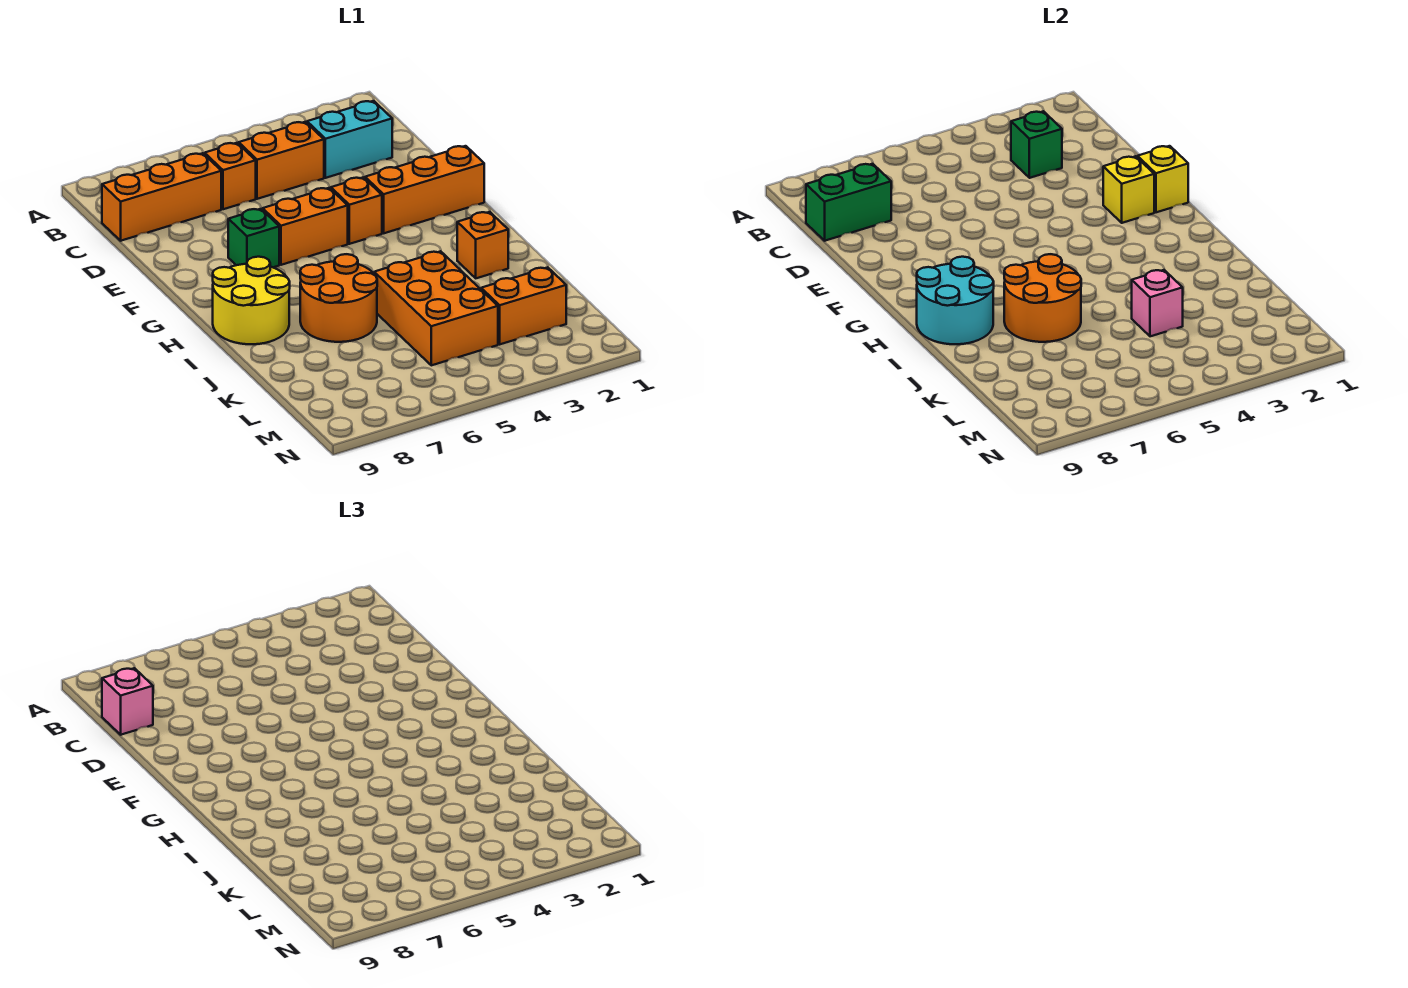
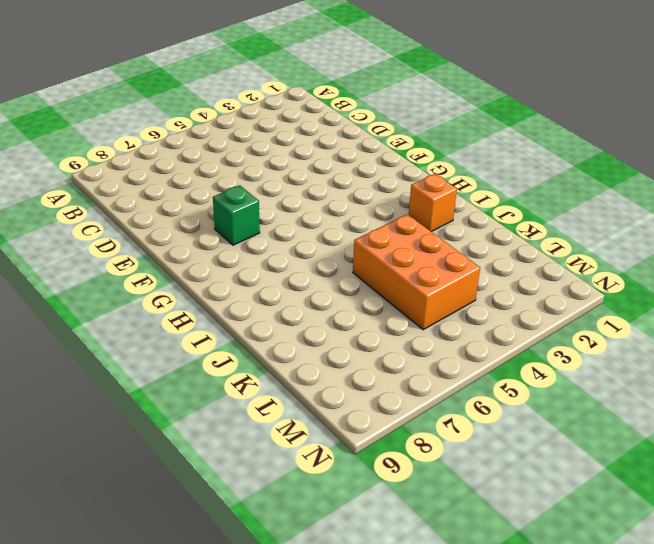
none -> cyan brick C2:C3 level 1
none -> orange brick C4:C5 level 1
none -> orange brick C6 level 1

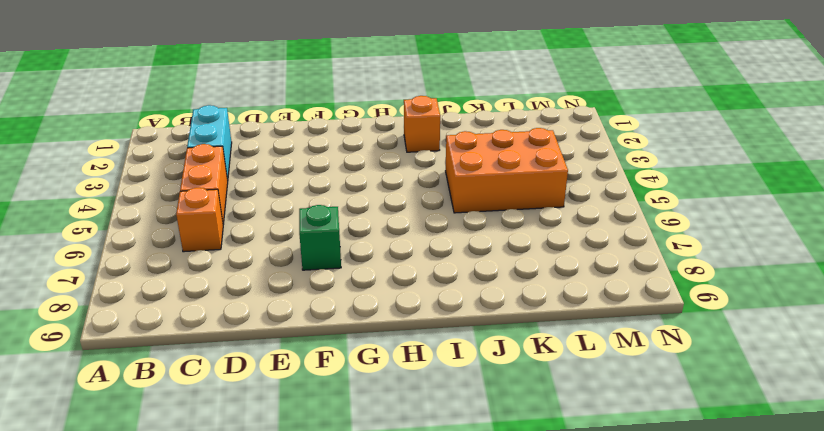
none -> orange brick C7:C9 level 1
none -> orange brick F1:F3 level 1
none -> orange brick F4 level 1

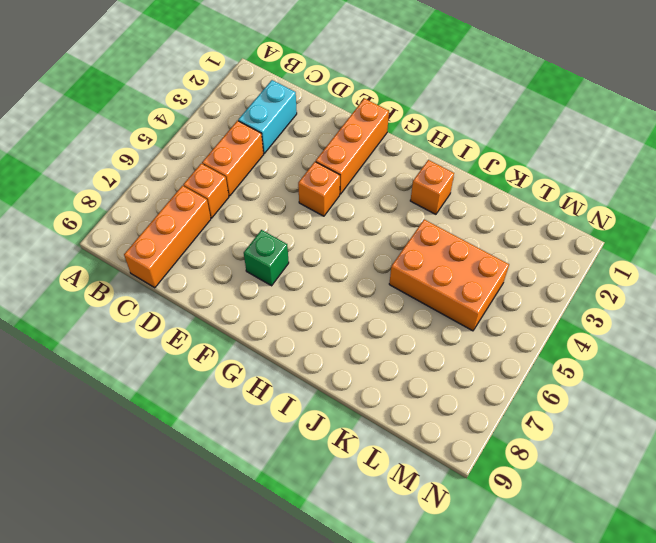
none -> orange brick F5:F6 level 1
none -> yellow round brick H8:I9 level 1
none -> orange round brick I6:J7 level 1

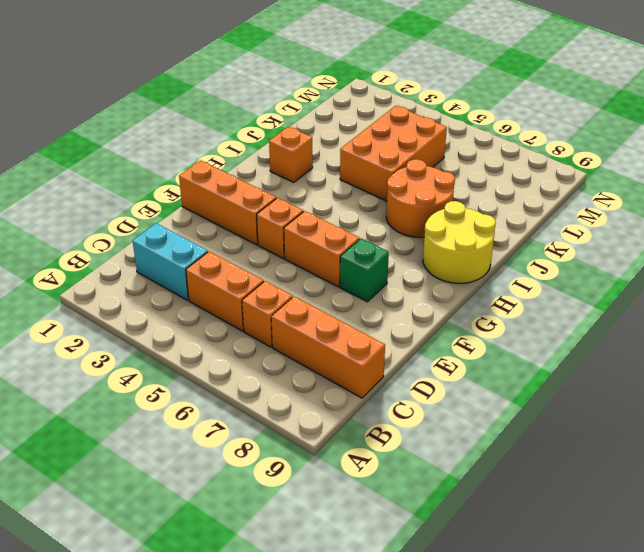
none -> orange brick L2:L3 level 1
none -> green brick C3 level 2
none -> green brick C8:C9 level 2

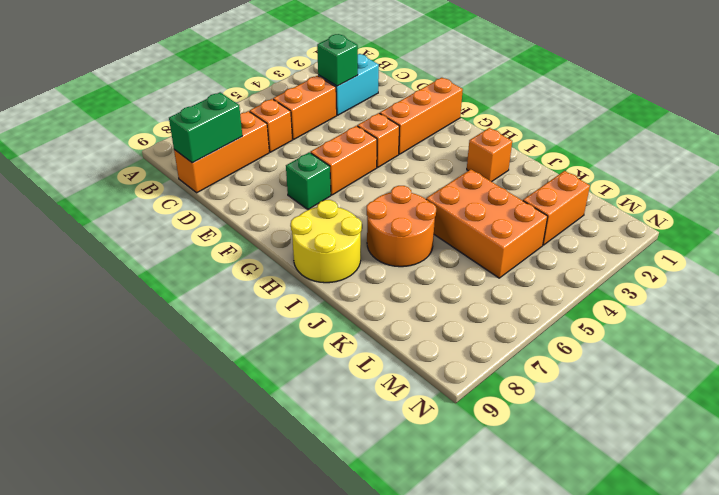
none -> yellow brick F1 level 2
none -> yellow brick F2 level 2
none -> cyan round brick H8:I9 level 2

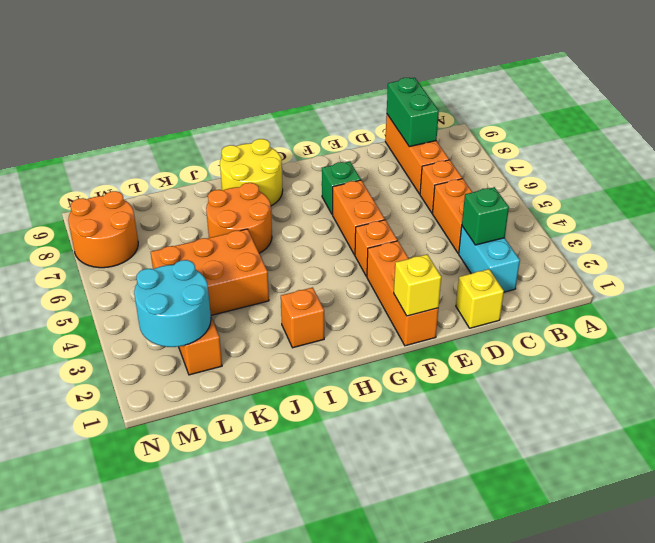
yellow brick D1 level 1 -> yellow brick F2 level 2
cyan round brick L2:M3 level 2 -> cyan round brick H8:I9 level 2
orange round brick M7:N8 level 1 -> orange round brick I6:J7 level 2
none -> pink brick K4 level 2
none -> pink brick C9 level 3

